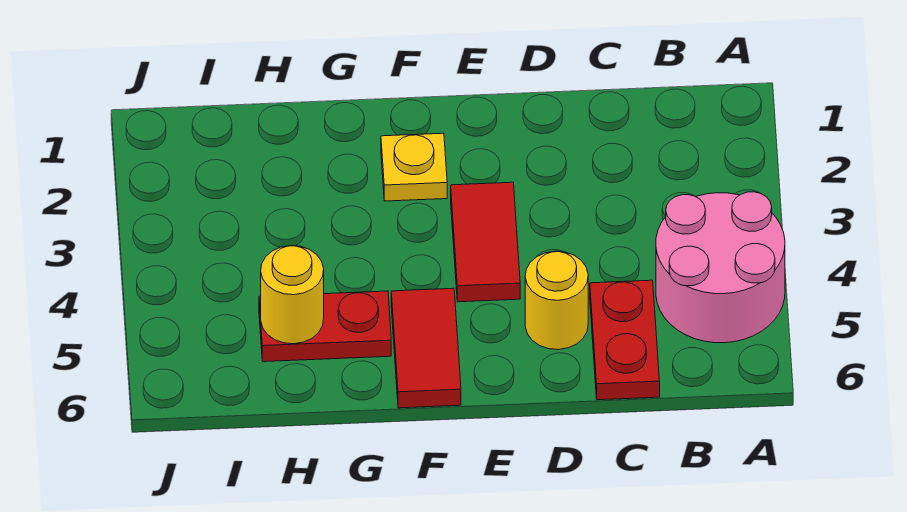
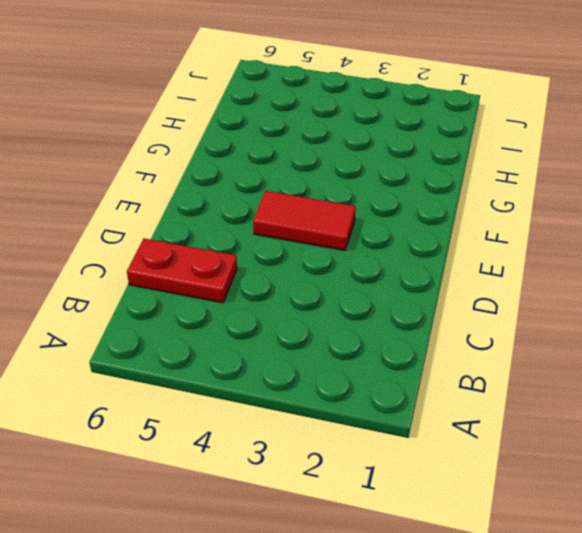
none -> pink round brick A4:B5 level 1
none -> yellow round brick D5 level 1

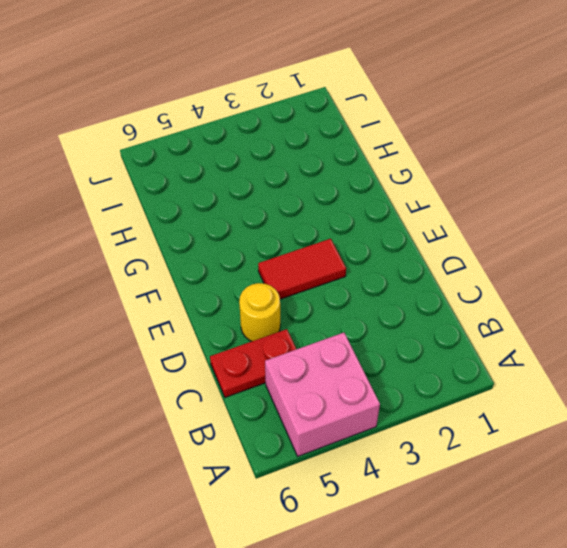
pink brick A4:B5 level 1 -> pink round brick A4:B5 level 1
none -> yellow plate F2 level 1
none -> red tile F5:F6 level 1

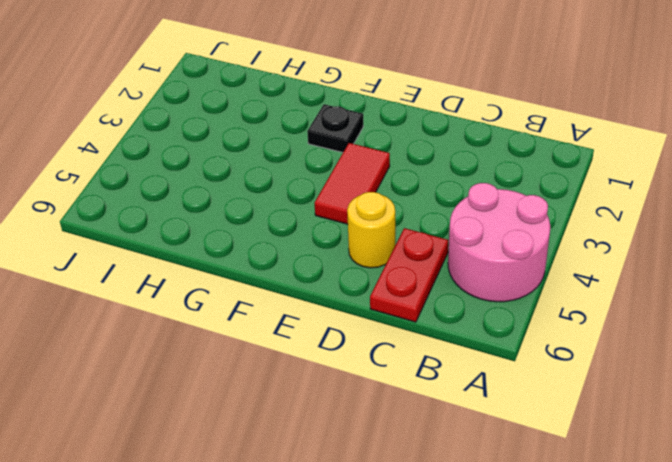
black plate F2 level 1 -> yellow plate F2 level 1
none -> red tile F5:F6 level 1
none -> red plate G5:H5 level 1

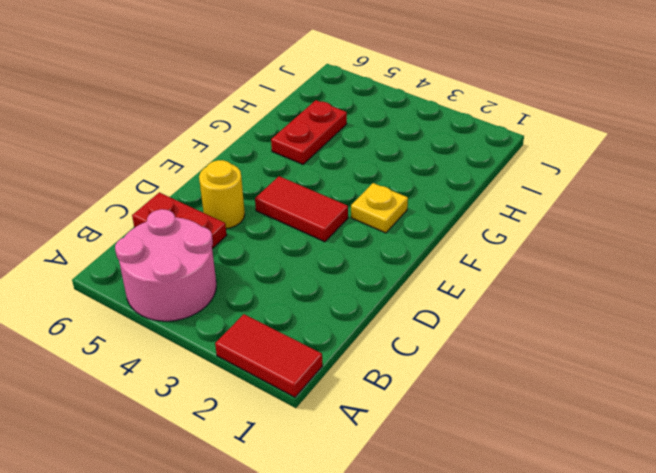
red tile A1:A2 level 1 -> red tile F5:F6 level 1
none -> yellow round brick H5 level 2

